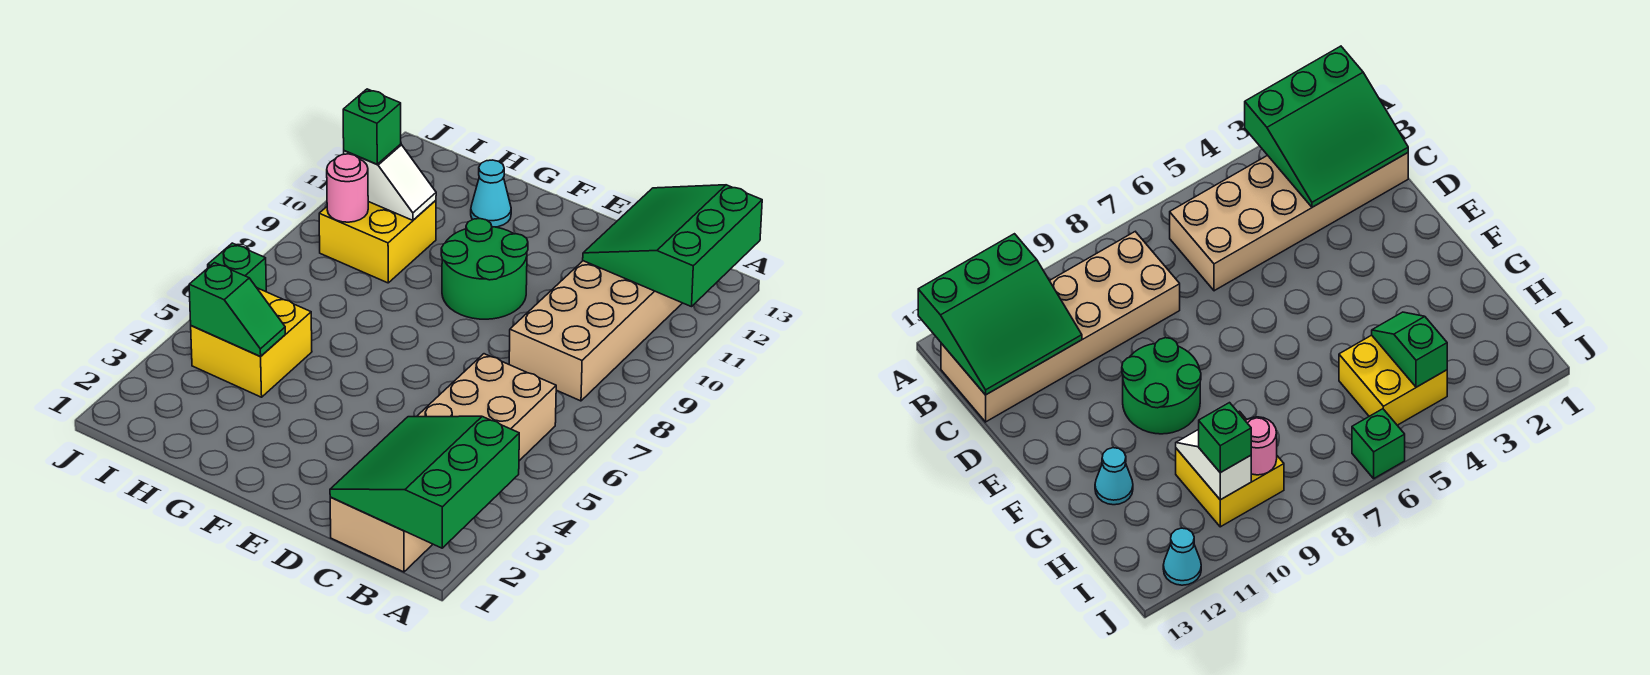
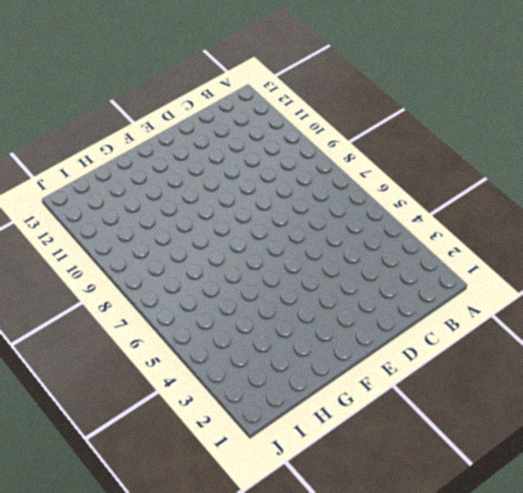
none -> tan brick B1:C6 level 1
none -> tan brick B8:C13 level 1
none -> green round brick E9:F10 level 1

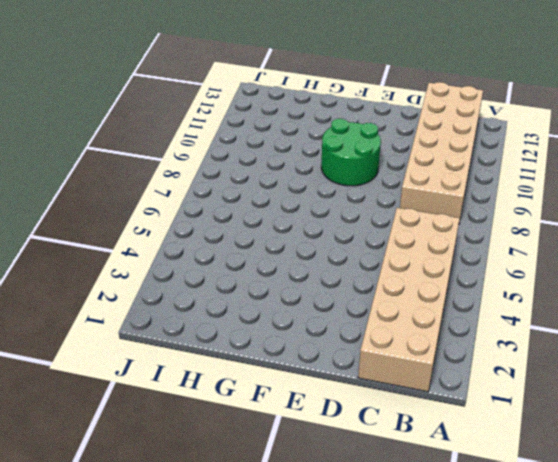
none -> cyan cone G12 level 1
none -> yellow brick H4:I5 level 1
none -> yellow brick H9:I10 level 1

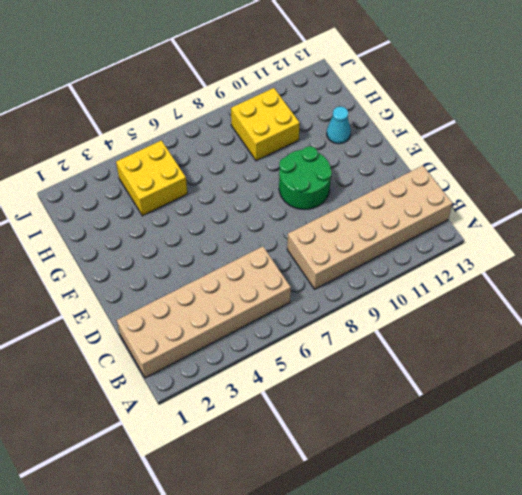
none -> green brick J6 level 1
none -> cyan cone J12 level 1
none -> green slope A1:C3 level 2 top A

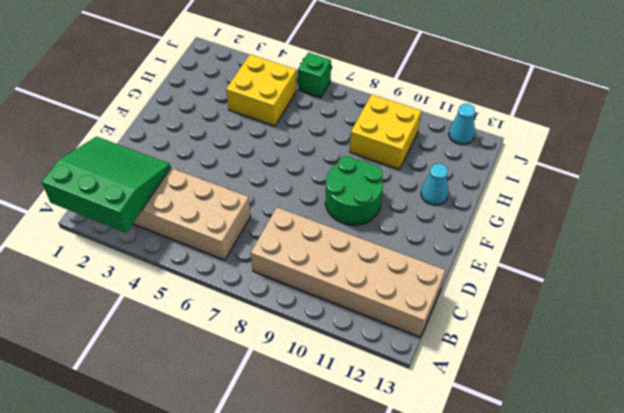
none -> green slope A11:C13 level 2 top A
none -> green slope H4:I4 level 2 top I
none -> white slope H10:I10 level 2 top I

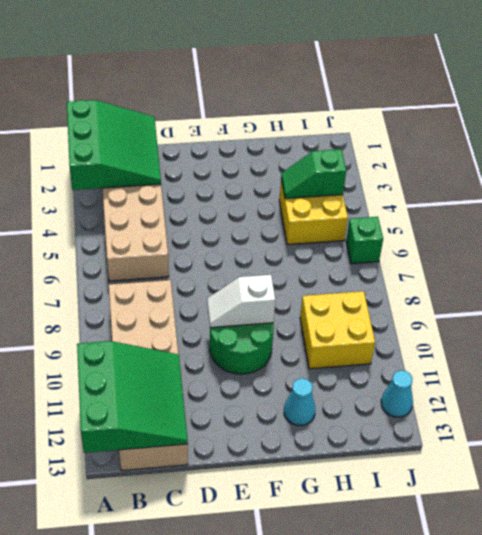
white slope E9:F9 level 2 top F -> white slope H10:I10 level 2 top I
none -> pink round brick I9 level 2
none -> green brick I10 level 3

